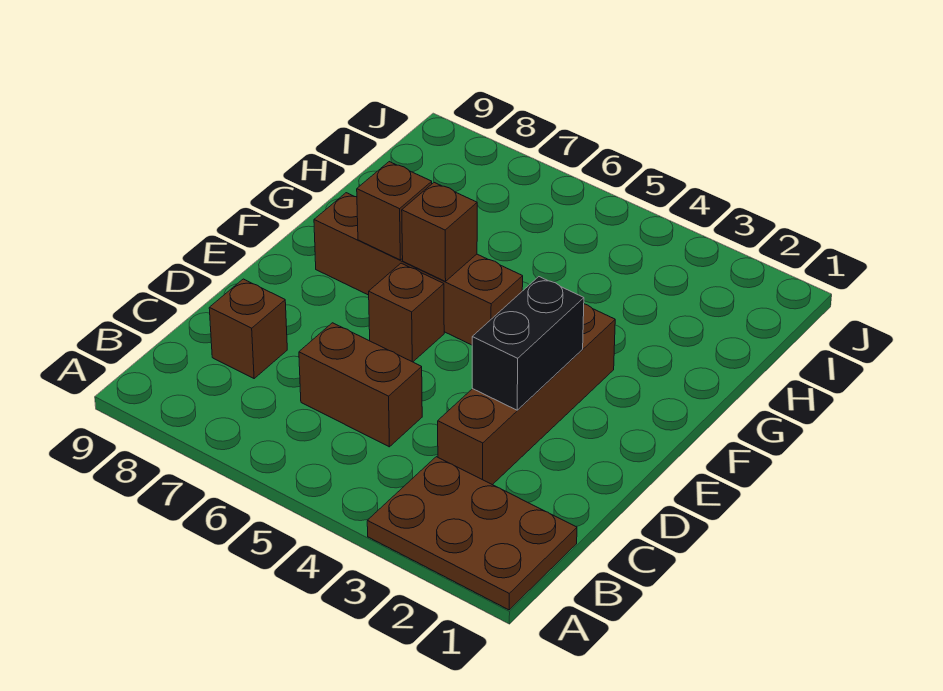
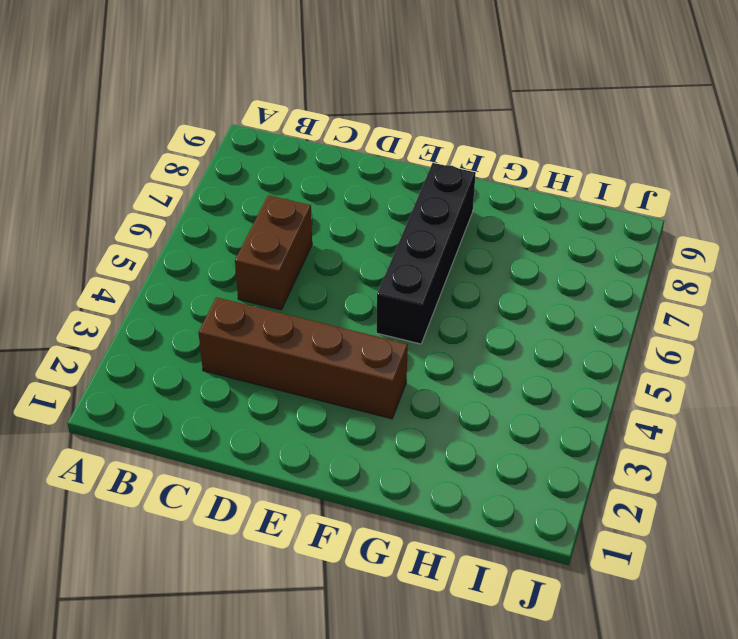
black brick F5:F8 level 1 -> brown brick F5:F8 level 1
none -> brown plate A1:B3 level 1
none -> brown brick C8 level 1

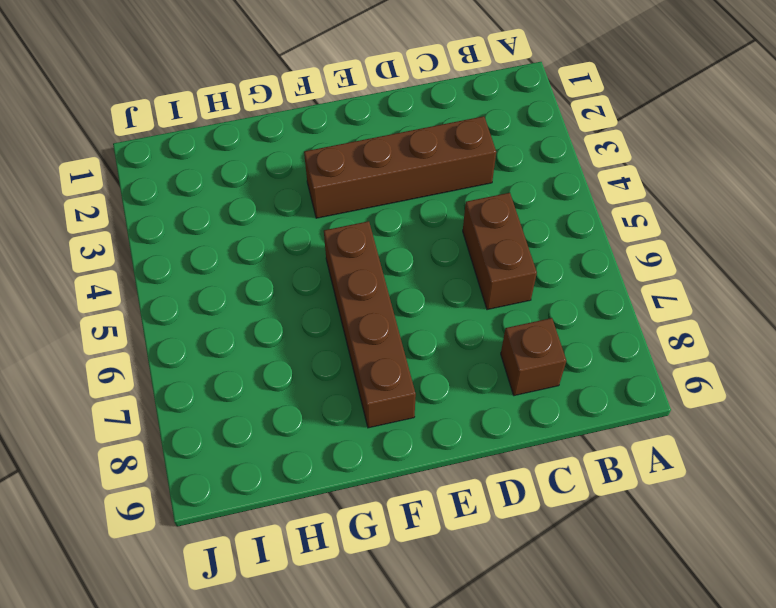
none -> brown plate A1:B3 level 1
none -> brown brick E6 level 1

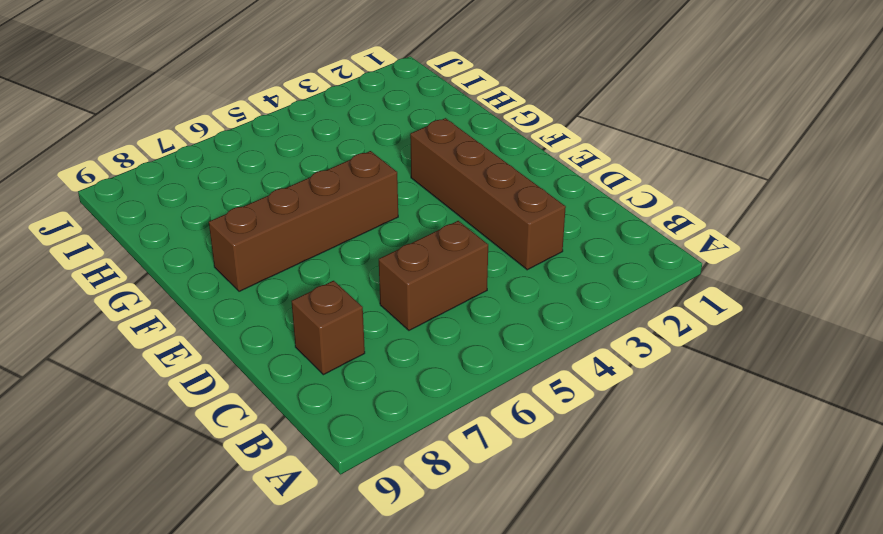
none -> brown plate A1:B3 level 1
none -> brown brick E6 level 1

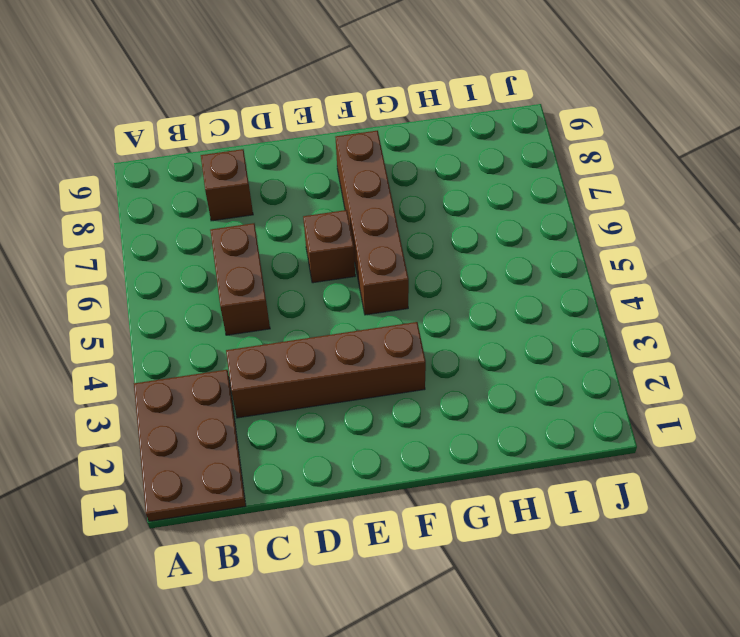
none -> black brick D3:E3 level 2
none -> brown brick F6 level 2

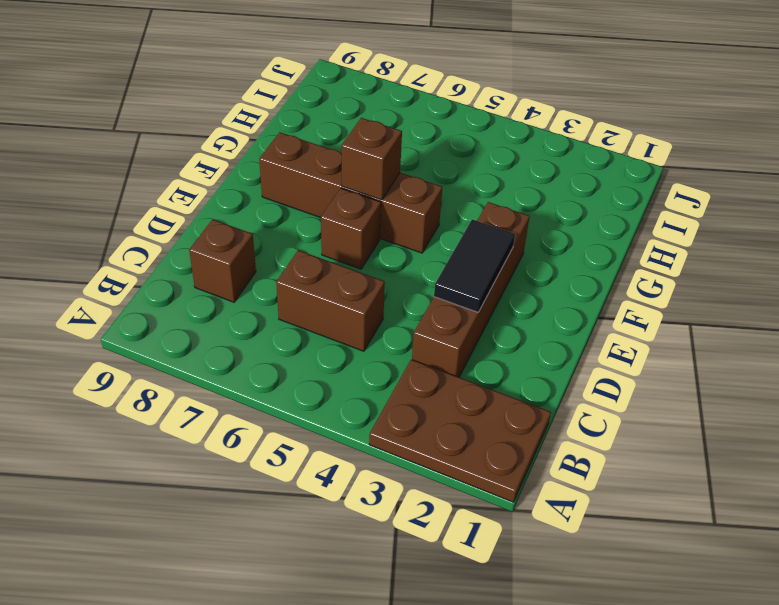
black tile D3:E3 level 2 -> black brick D3:E3 level 2
none -> brown brick F7 level 2

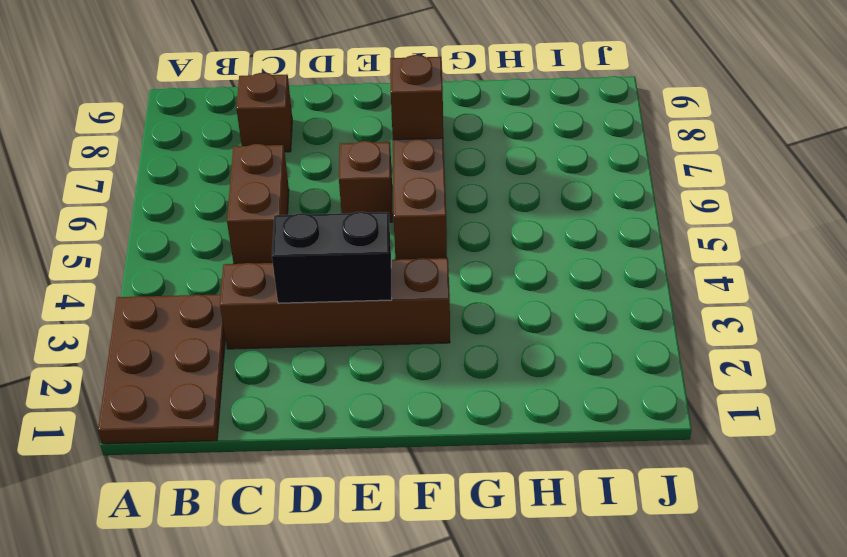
none -> brown brick F6 level 2

